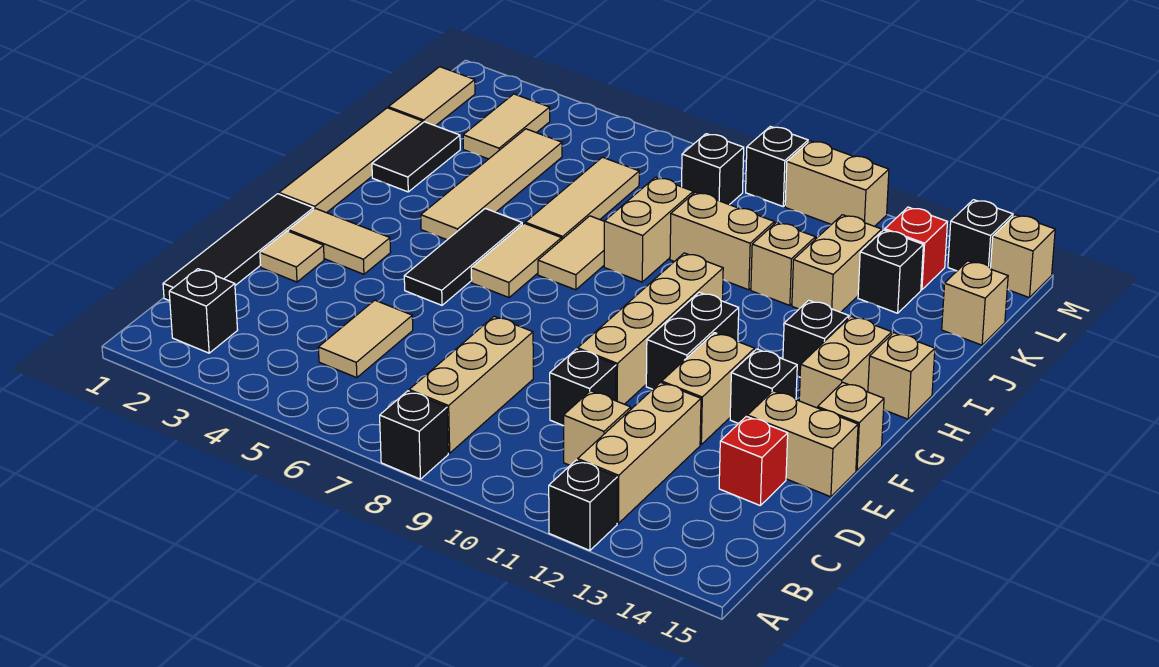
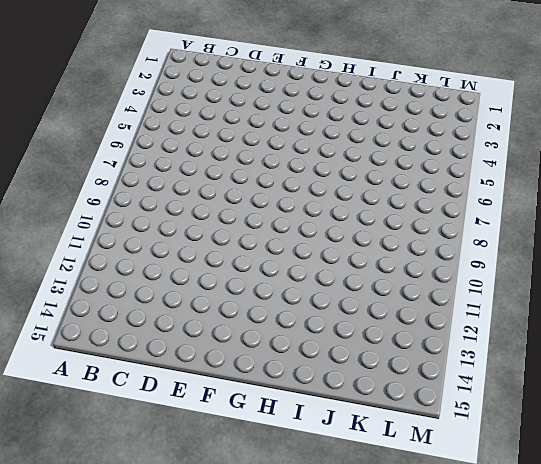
none -> black brick A8 level 1
none -> black brick A12 level 1
none -> black brick B2 level 1
none -> tan brick B8:D8 level 1

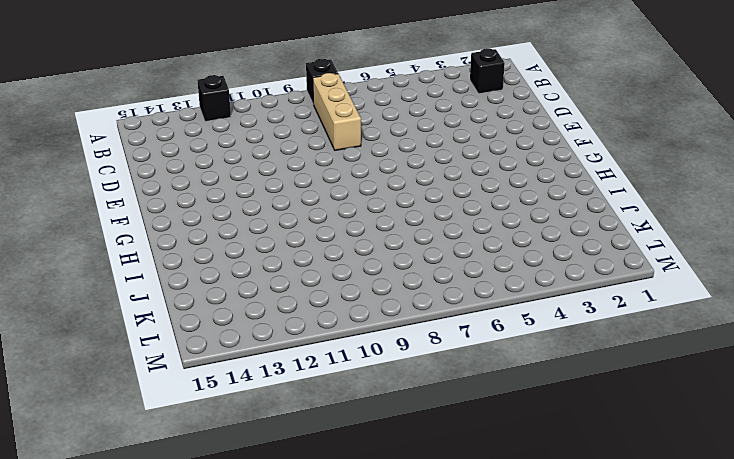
none -> tan brick B12:D12 level 1
none -> black tile C1:F1 level 1
none -> tan tile C5:D5 level 1
none -> tan brick C11 level 1

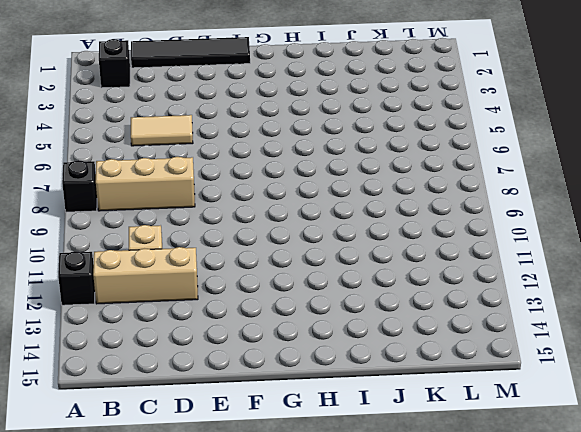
none -> black brick D10 level 1
none -> red brick D14 level 1
none -> tan tile E2 level 1
none -> tan brick E10:H10 level 1

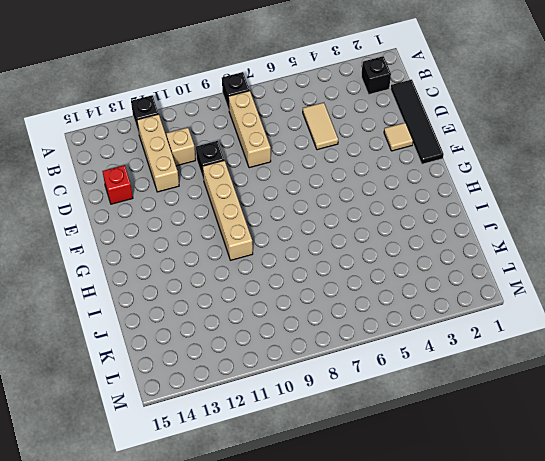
none -> tan brick E12:F12 level 1
none -> tan brick E14:E15 level 1
none -> tan tile F2:F3 level 1
none -> black tile F5:H5 level 1

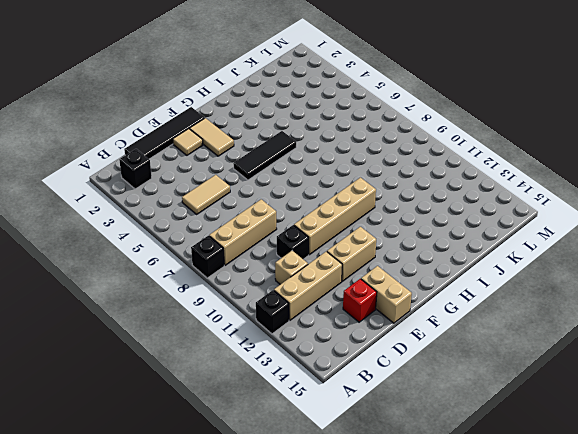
none -> black brick F11:G11 level 1
none -> black brick F13 level 1
none -> tan brick F15 level 1
none -> tan tile G1:J1 level 1

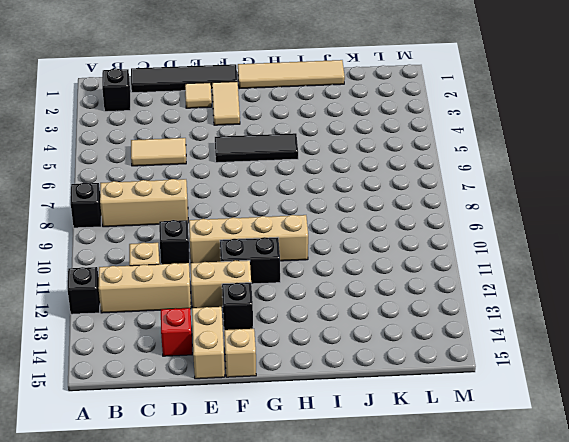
none -> tan tile G6:H6 level 1
none -> tan brick G14:H14 level 1
none -> tan tile H4:K4 level 1
none -> tan tile H7:I7 level 1

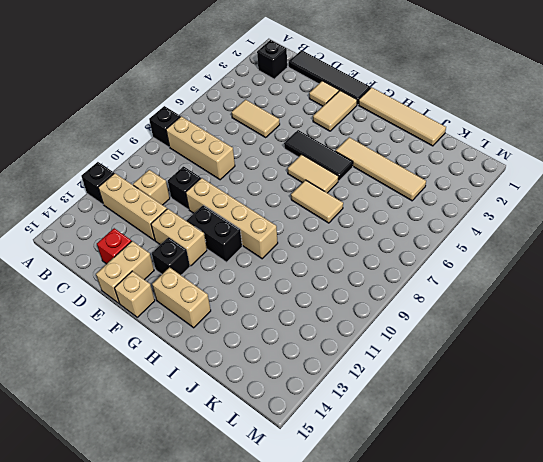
none -> black brick H13 level 1
none -> tan brick H15 level 1
none -> black tile I2:J2 level 1
none -> tan tile I6:K6 level 1

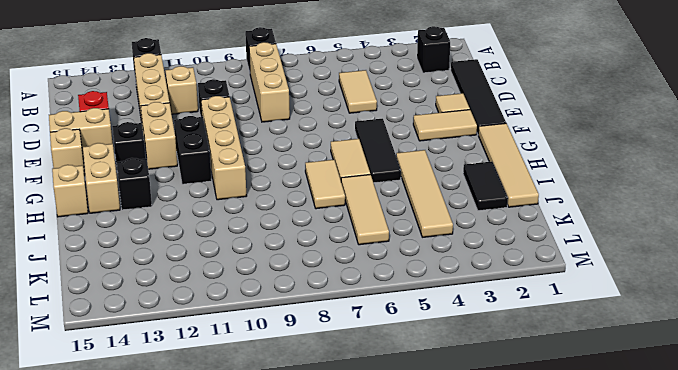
none -> tan brick I8:J8 level 1
none -> tan brick J9:J10 level 1
none -> tan brick J11 level 1
none -> tan brick J12:K12 level 1

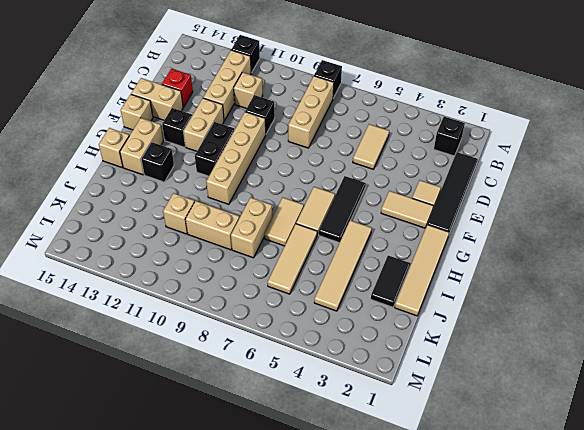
none -> tan brick J12:K12 level 1
none -> tan tile K1:L1 level 1
none -> tan tile K3:L3 level 1
none -> black brick K13 level 1

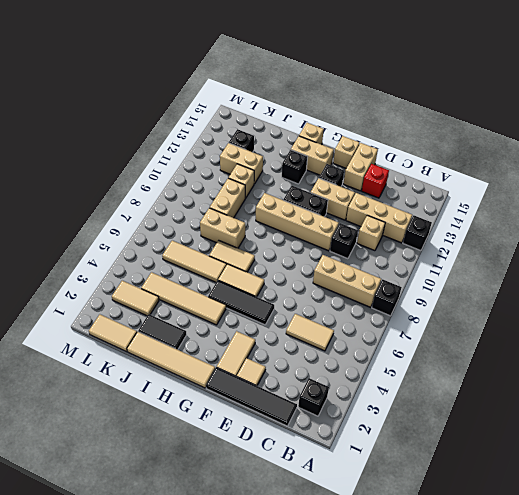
none -> tan brick K15 level 1
none -> black brick L8 level 1
none -> red brick L13 level 1
none -> black brick M9 level 1

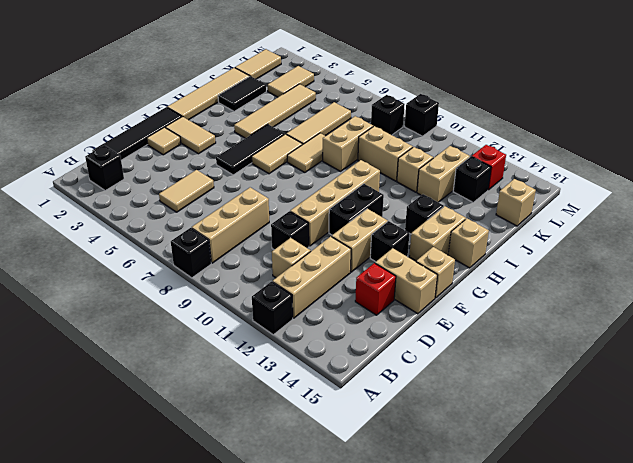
none -> tan brick M10:M11 level 1
none -> black brick M14 level 1
none -> tan brick M15 level 1

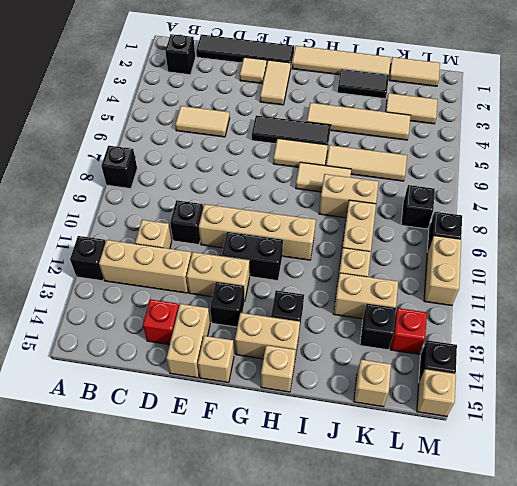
none -> tan brick B8:D8 level 1

